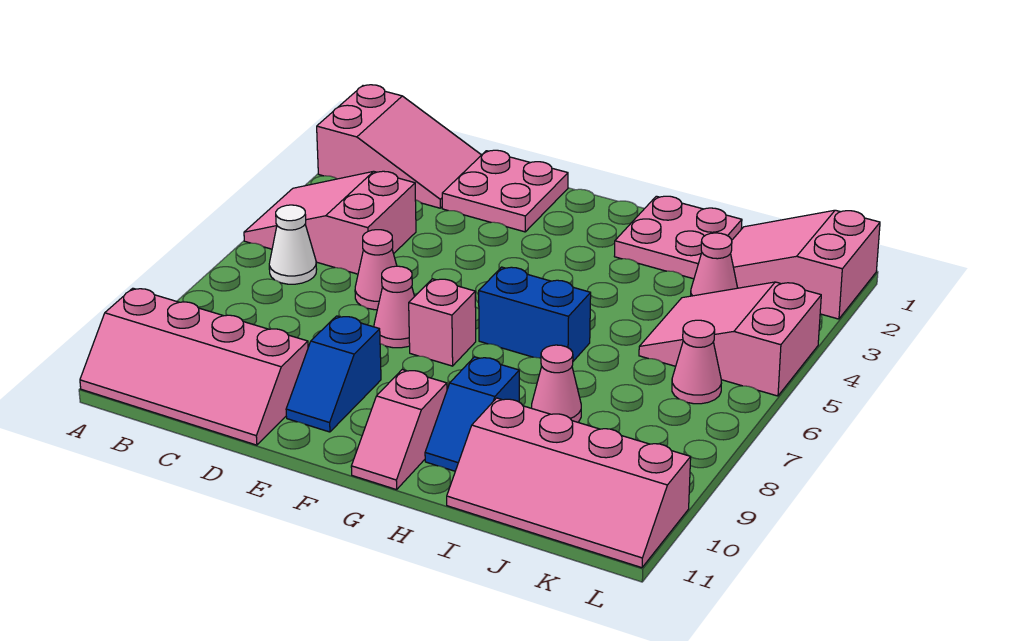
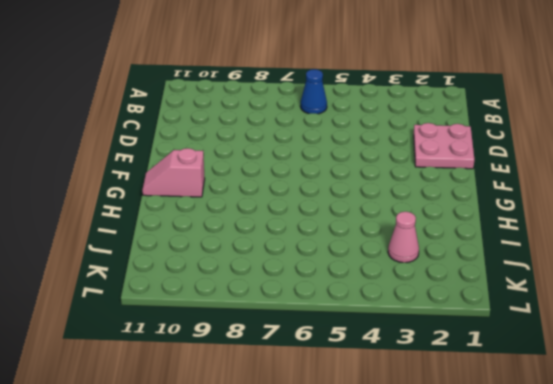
blue cone B6 level 1 -> white cone B6 level 1
none -> pink slope A1:C2 level 1 top A
none -> pink slope A4:C5 level 1 top C
none -> pink slope A10:D11 level 1 top 10

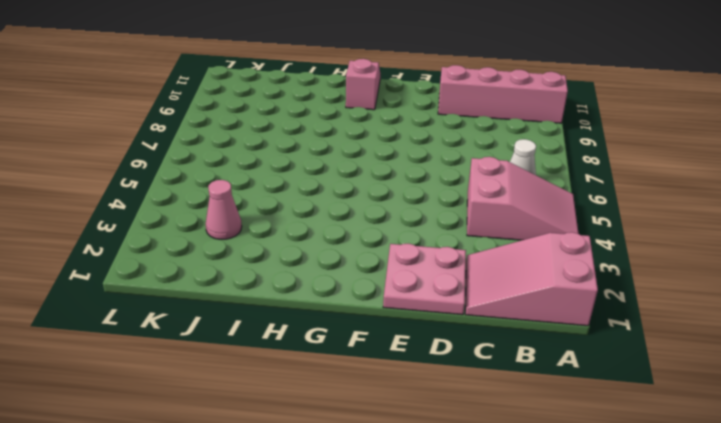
none -> pink cone D6 level 1
none -> pink cone E7 level 1
none -> blue slope E9:E10 level 1 top 9

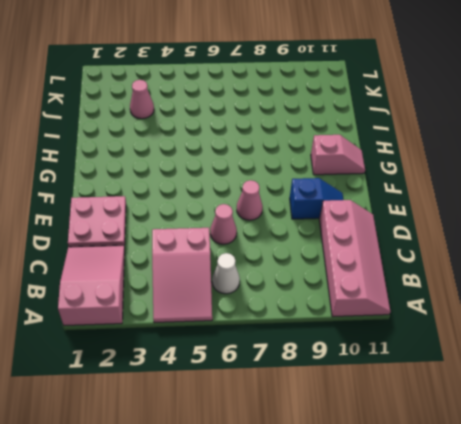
none -> pink brick F7 level 1
none -> blue brick G6:H6 level 1
none -> pink plate H1:I2 level 1

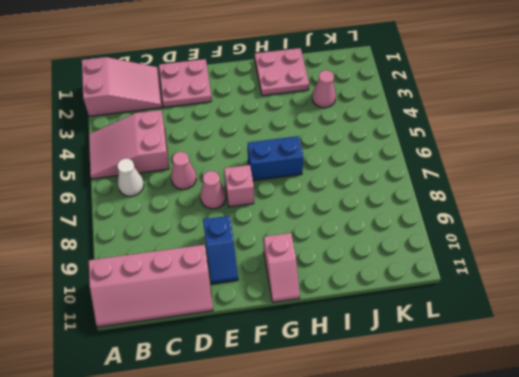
none -> blue slope H9:H10 level 1 top 9
none -> pink cone I8 level 1
none -> pink slope I10:L11 level 1 top 10

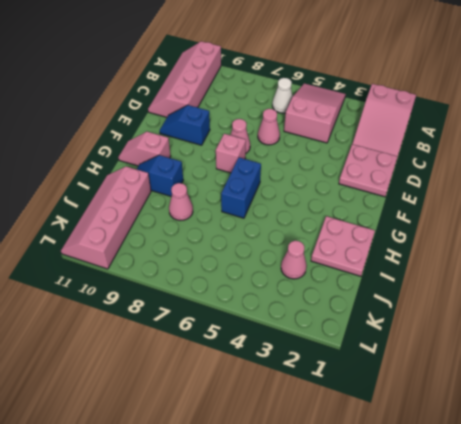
none -> pink slope J1:L2 level 1 top L
none -> pink slope J4:L5 level 1 top L
none -> pink cone K6 level 1

